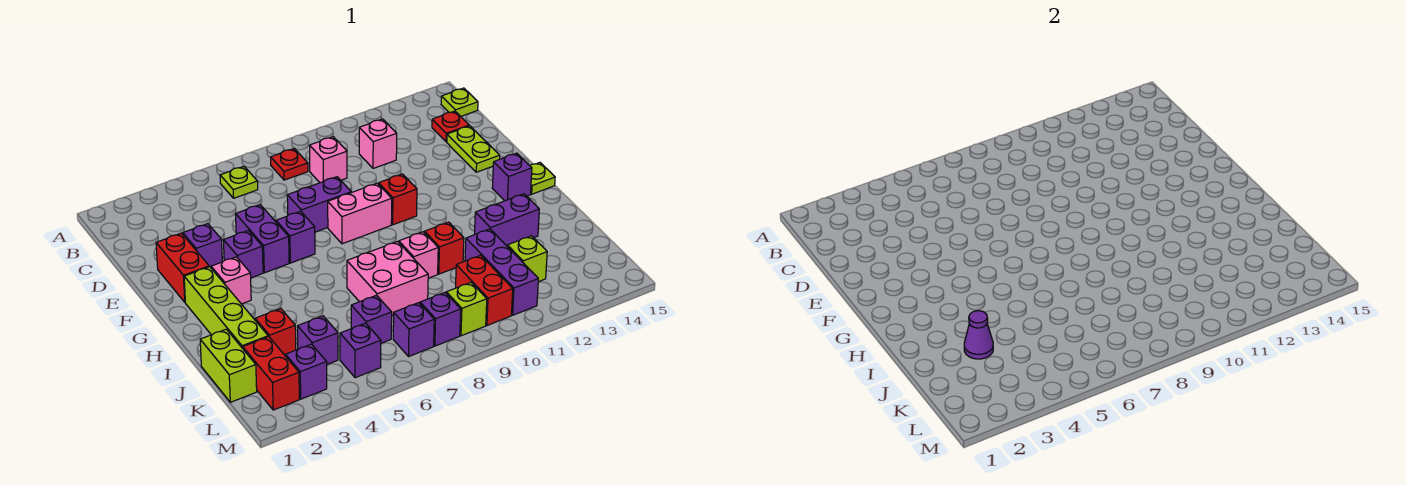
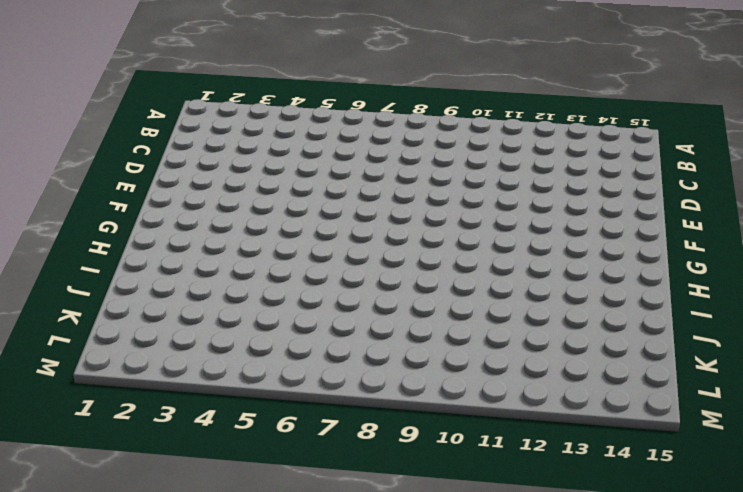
none -> lime plate B6 level 1
none -> red plate B8 level 1
none -> lime plate B15 level 1
none -> pink brick C9 level 1

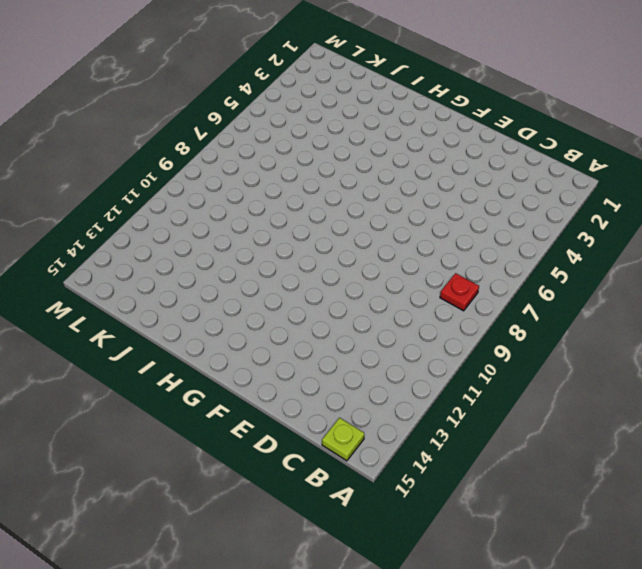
none -> lime plate B6 level 1
none -> pink brick C9 level 1
none -> pink brick C11 level 1
none -> red plate C14 level 1

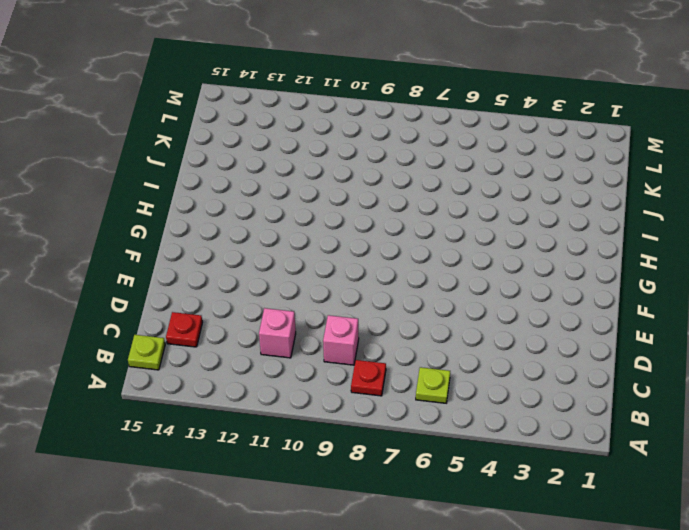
none -> lime plate D14:E14 level 1
none -> red brick E2:F2 level 1
none -> purple brick E3 level 1
none -> purple brick E5:F5 level 1

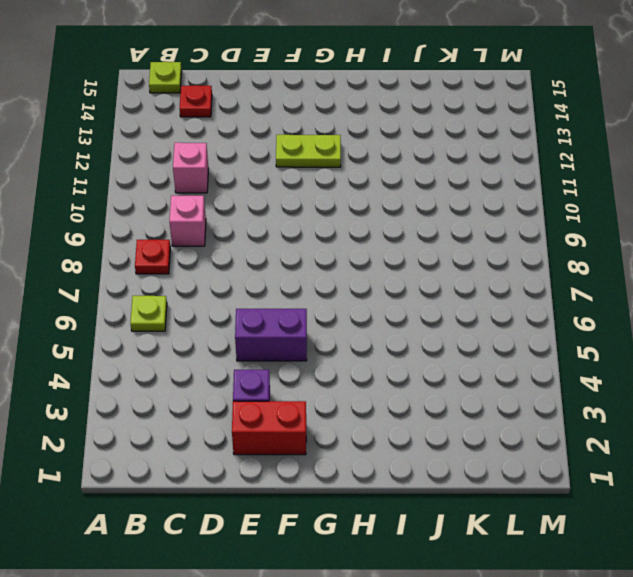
lime plate F12:G12 level 1 -> lime plate D14:E14 level 1
none -> purple brick E7:E8 level 1
none -> purple brick F4 level 1
none -> purple brick F6 level 1
none -> pink brick F8:F9 level 1

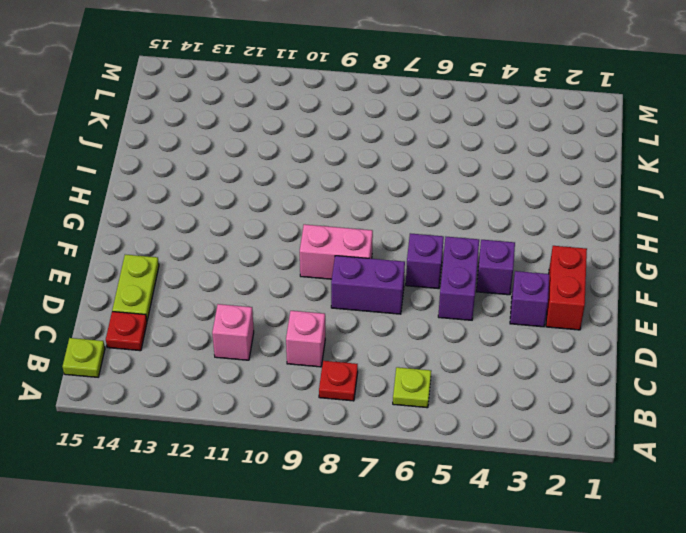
none -> red brick F10 level 1
none -> lime brick G2:J2 level 1
none -> pink brick G3 level 1
none -> purple brick G14 level 1

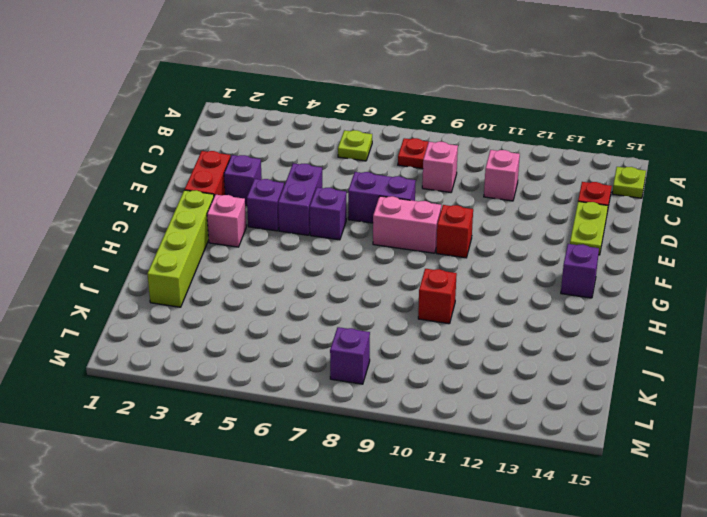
none -> lime plate G15 level 1
none -> pink brick I7:J8 level 1
none -> pink brick I9 level 1
none -> purple brick I12:I13 level 1

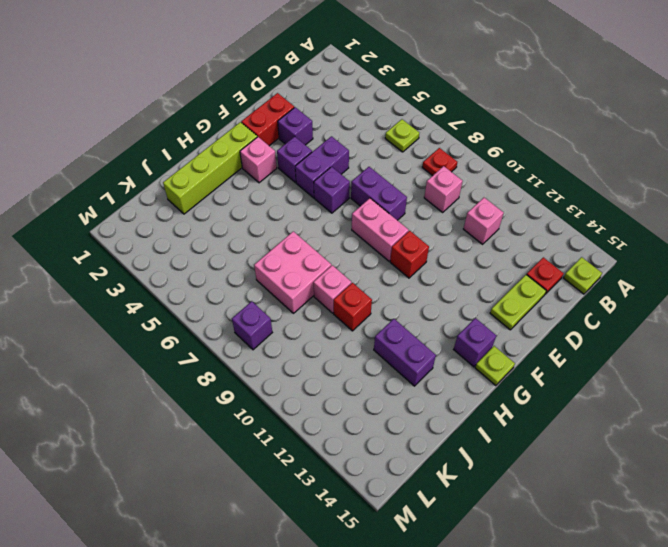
none -> lime brick J1:K1 level 1
none -> red brick J3 level 1
none -> purple brick J11:L11 level 1
none -> red brick K2:L2 level 1

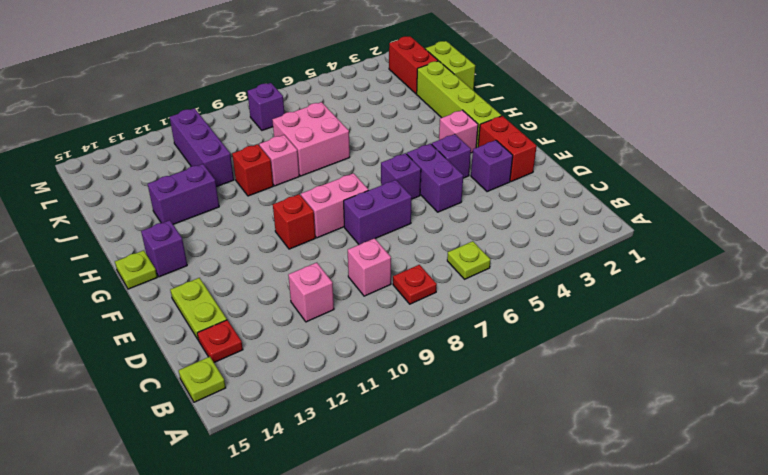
none -> red brick J3 level 1
none -> purple brick K4 level 1
none -> purple brick K6 level 1
none -> red brick K10:L10 level 1

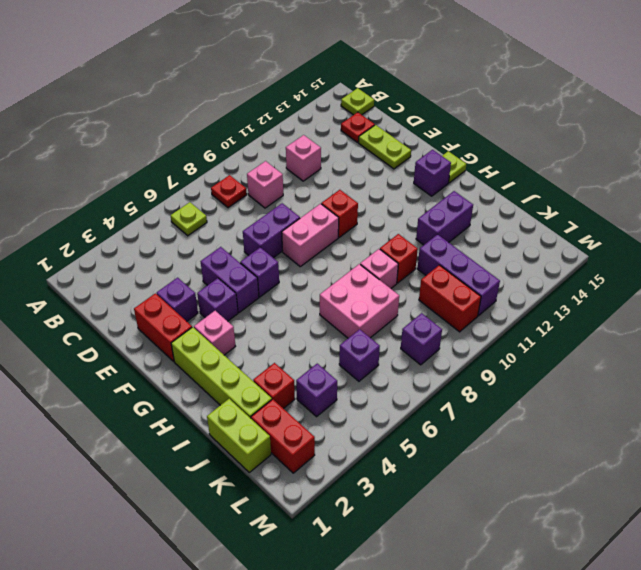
none -> lime brick K12 level 1
none -> purple brick L3 level 1
none -> purple brick L5 level 1
none -> purple brick L7 level 1

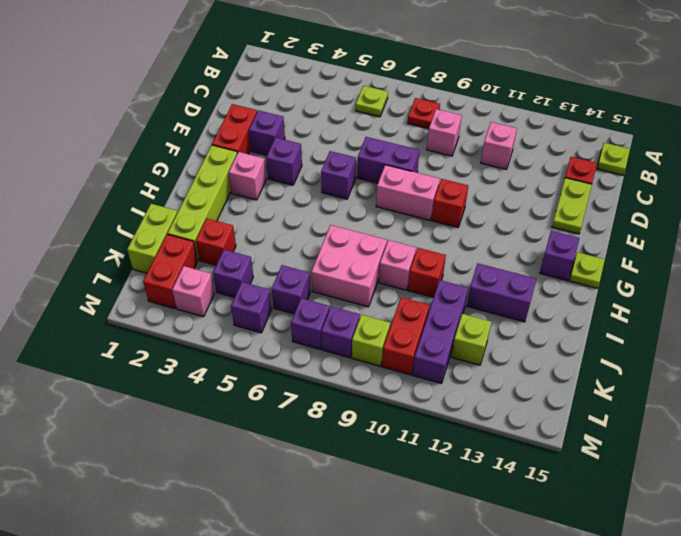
pink brick L3 level 1 -> purple brick L3 level 1
none -> purple brick E5:F5 level 1
none -> purple cone J3 level 2

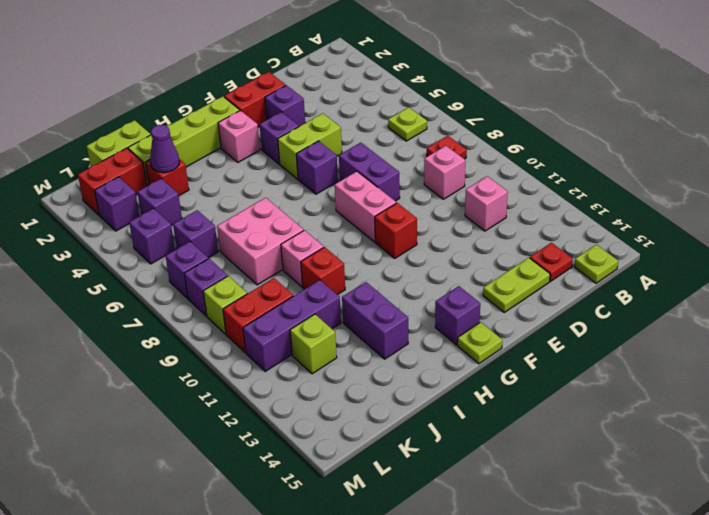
lime brick E5:F5 level 1 -> purple brick E5:F5 level 1

